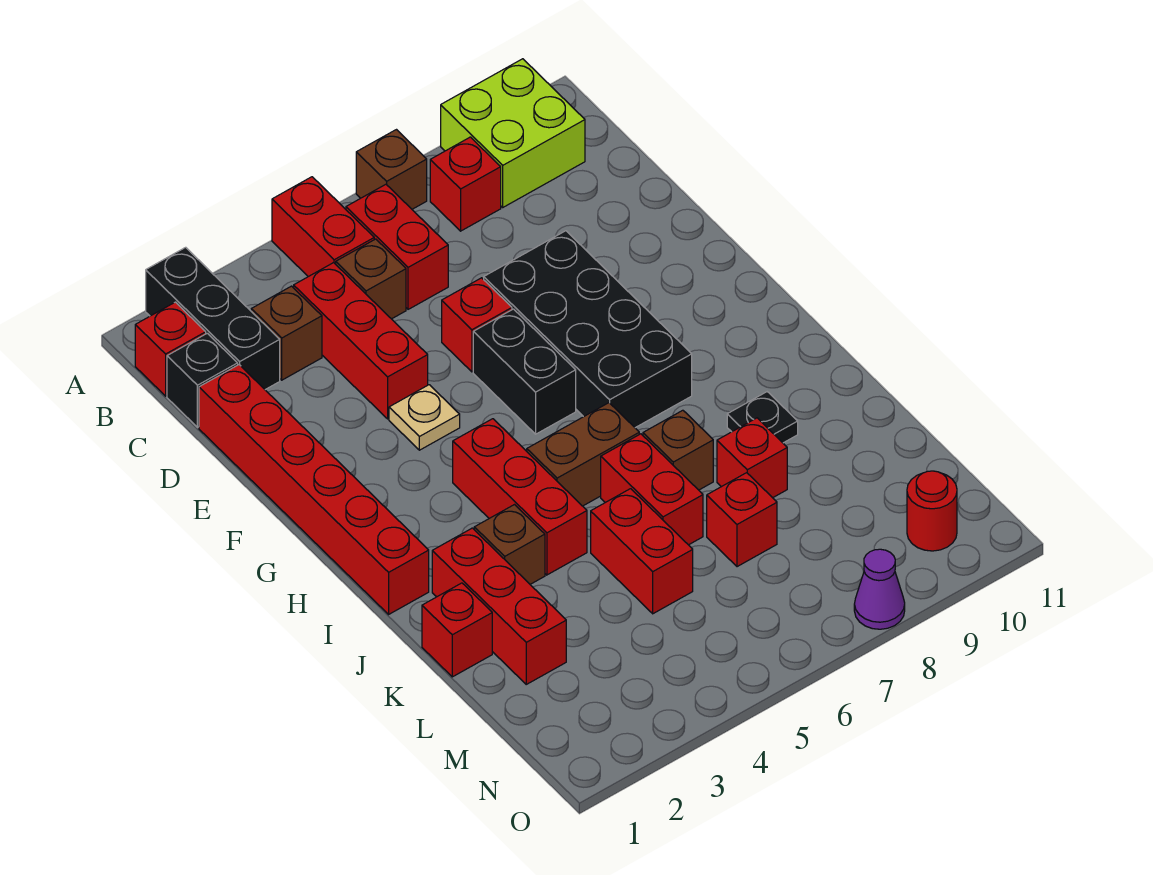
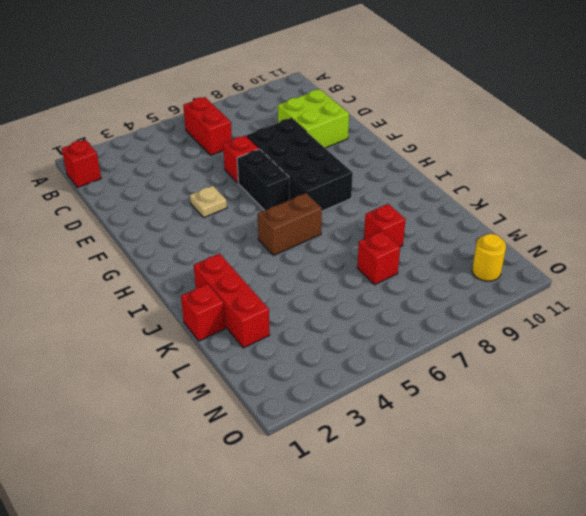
lime brick D9:E10 level 1 -> lime brick A9:B10 level 1
yellow round brick N10 level 1 -> red round brick N10 level 1
none -> black brick A2:C2 level 1
none -> red brick A5:B5 level 1
none -> brown brick A7 level 1

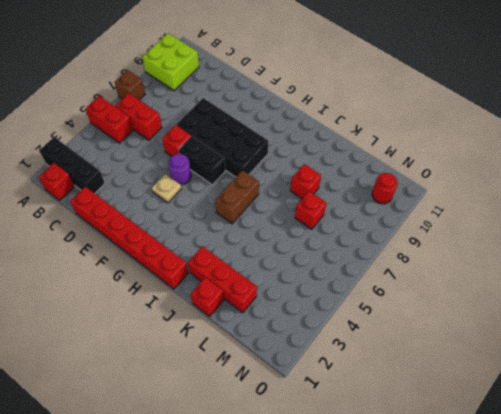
purple round brick F5 level 1 -> none
none -> red brick B8 level 1
none -> black brick C1 level 1
none -> brown brick C3 level 1

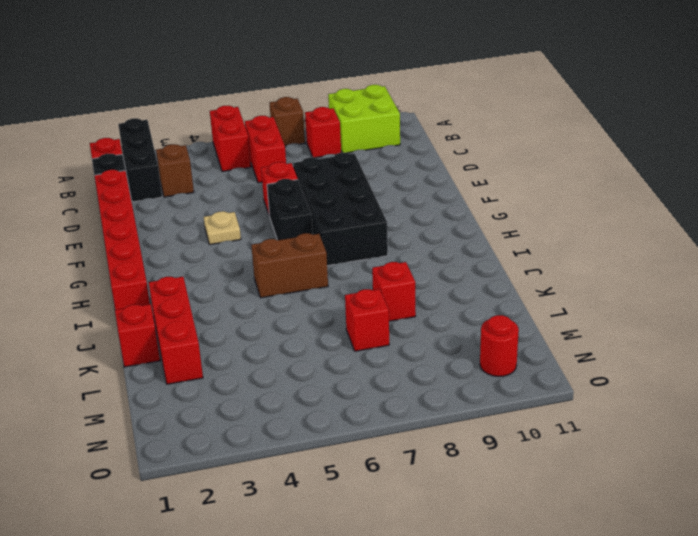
none -> red brick C4:E4 level 1
none -> brown brick C5 level 1
none -> red brick H4:J4 level 1

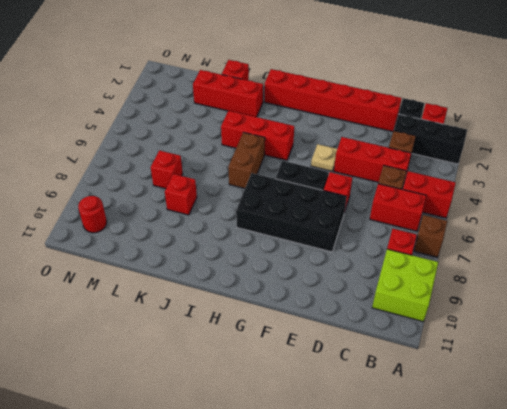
none -> brown brick J3 level 1
none -> red brick J6:K6 level 1
none -> brown brick J7 level 1

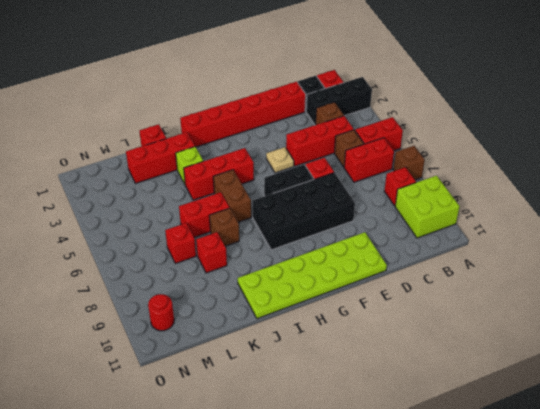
lime plate E10:J11 level 1 -> none
lime brick J3 level 1 -> brown brick J3 level 1
none -> black plate J9 level 1
none -> red brick K5:L5 level 1
none -> purple cone O8 level 1

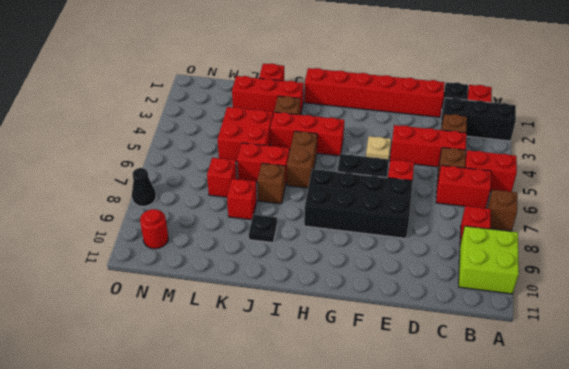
red brick K4:L5 level 1 -> red brick K5:L5 level 1
black cone O8 level 1 -> purple cone O8 level 1

